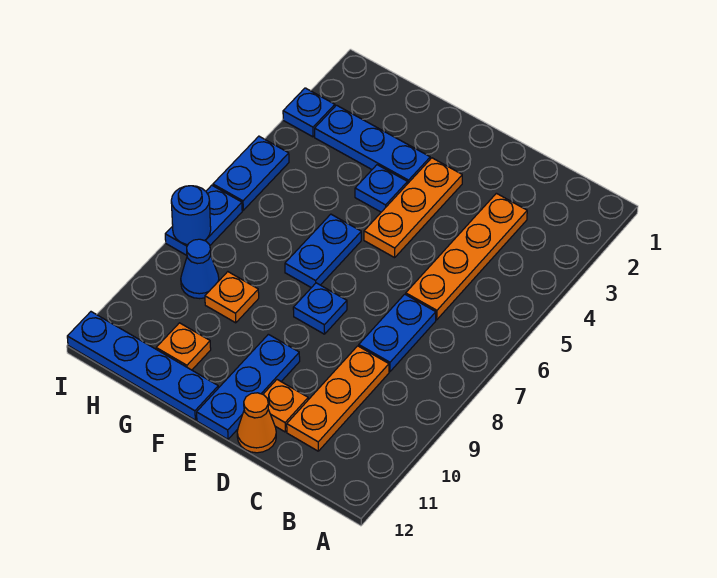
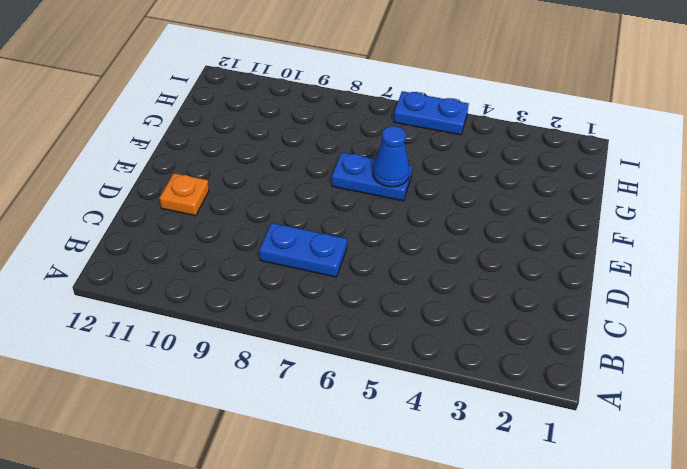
blue cone F6 level 2 -> blue cone H9 level 1
none -> orange plate C3:C6 level 1
none -> orange plate C9:C11 level 1
none -> orange cone D12 level 1

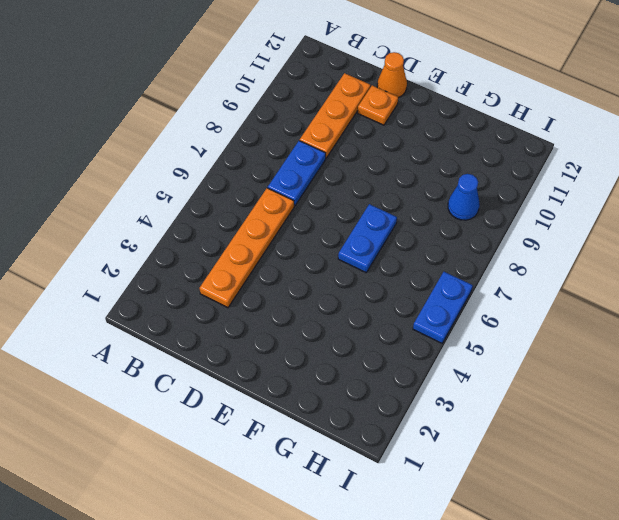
none -> orange plate E3:E5 level 1
none -> blue plate E8 level 1
none -> blue plate E10:E12 level 1

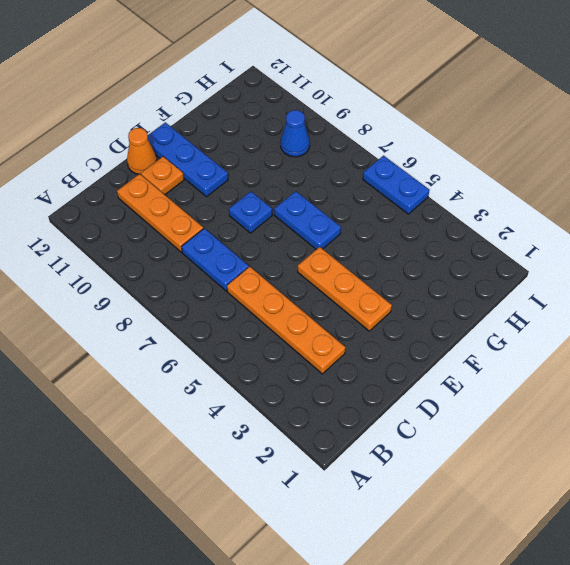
none -> blue plate F3:H3 level 1
none -> blue plate F4 level 1
none -> blue plate F12:I12 level 1

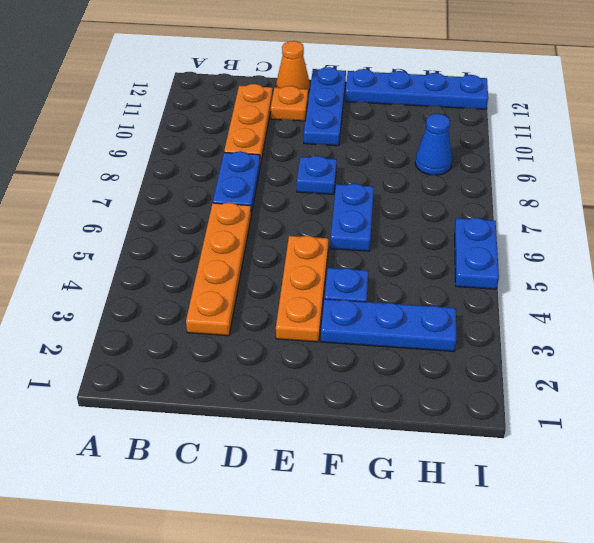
none -> orange plate G9 level 1
none -> orange plate G11 level 1
none -> blue plate I3 level 1

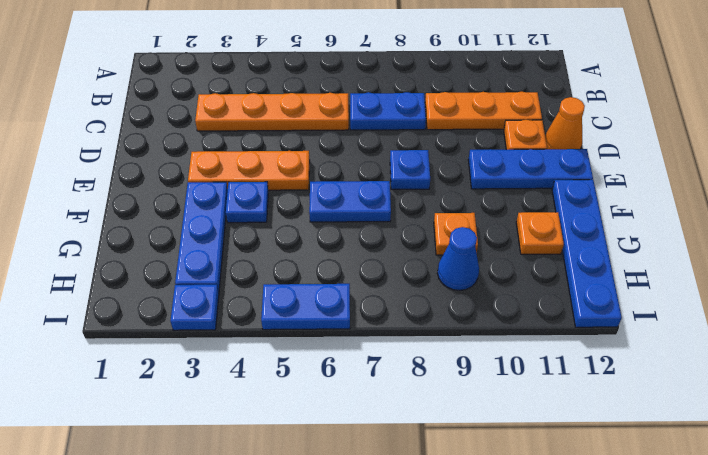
none -> blue plate I7:I8 level 1
none -> blue round brick I8 level 2

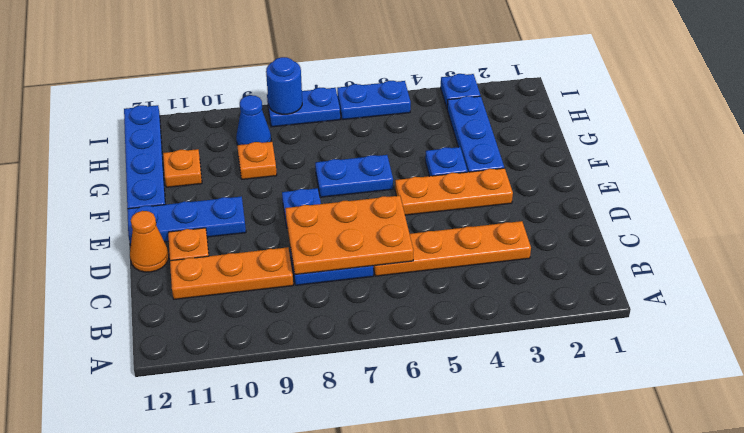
orange plate C6:D8 level 2 -> none

